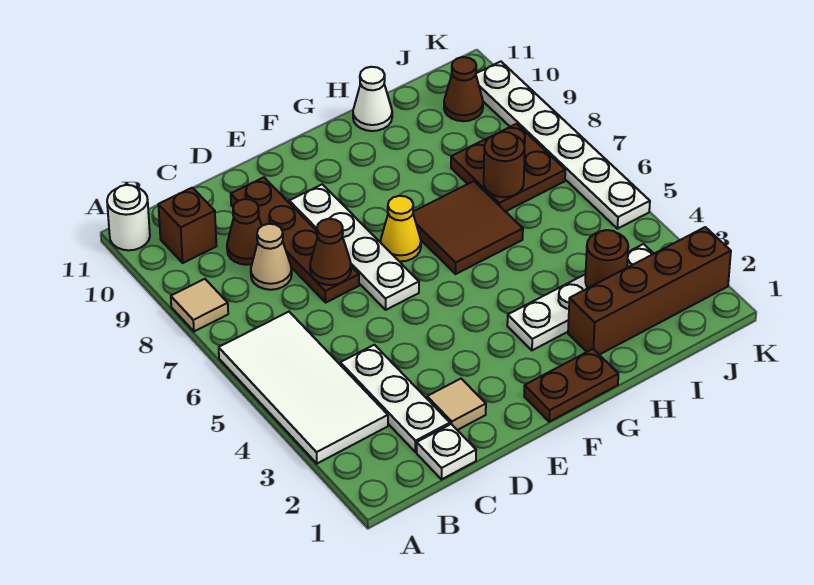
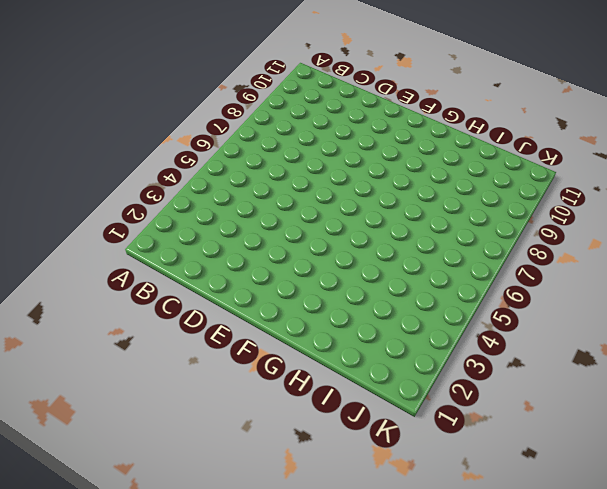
none -> white tile A3:B6 level 1
none -> tan tile A8 level 1
none -> white round brick A11 level 1

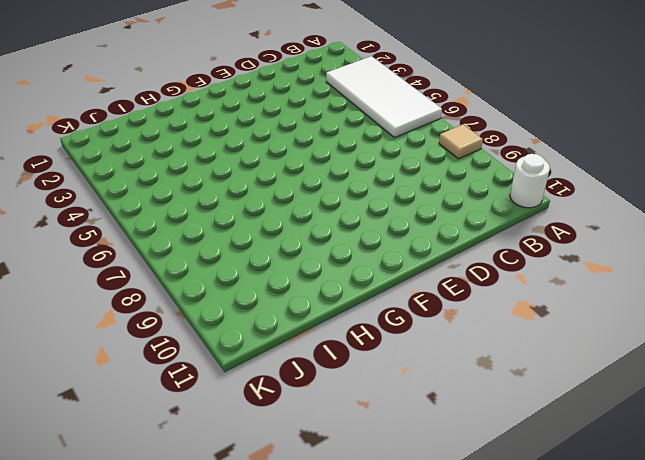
none -> brown brick B10 level 1
none -> white plate C1 level 1
none -> white plate C2:C4 level 1

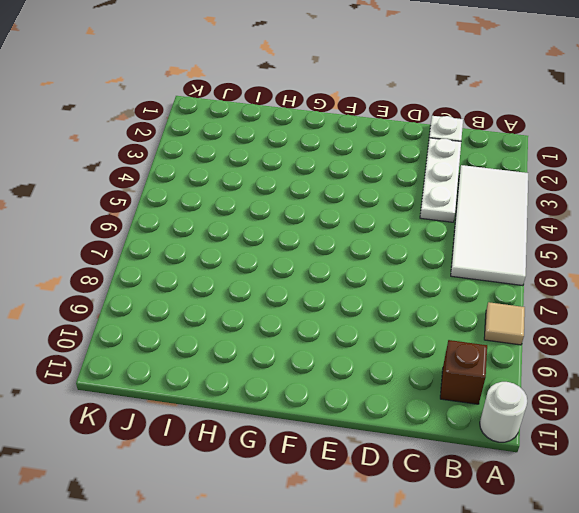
none -> tan cone C8 level 1
none -> brown cone C9 level 1
none -> tan tile D2 level 1

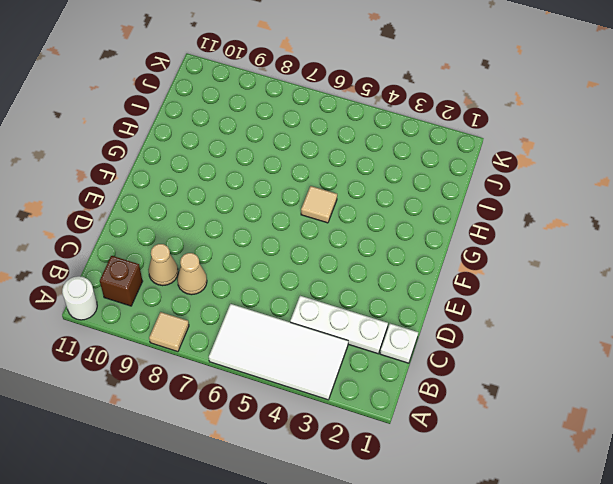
tan cone C9 level 1 -> brown cone C9 level 1
tan tile G5 level 1 -> tan tile D2 level 1
none -> brown plate D7:D10 level 1
none -> white plate E6:E9 level 1
none -> brown plate F1:G1 level 1

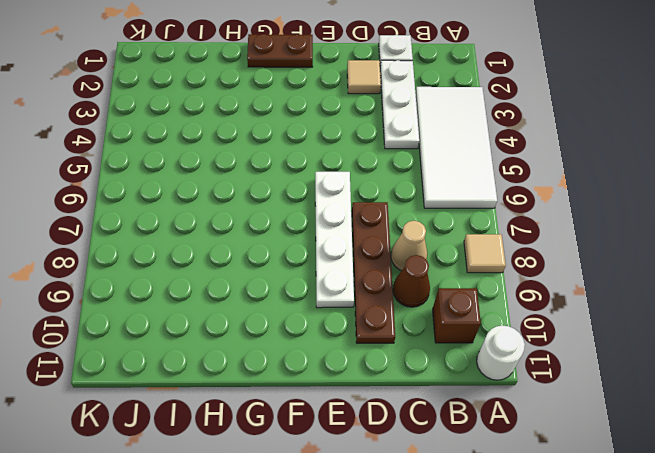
none -> yellow cone F7 level 1
none -> white plate G3:J3 level 1
none -> brown tile G6:H7 level 1

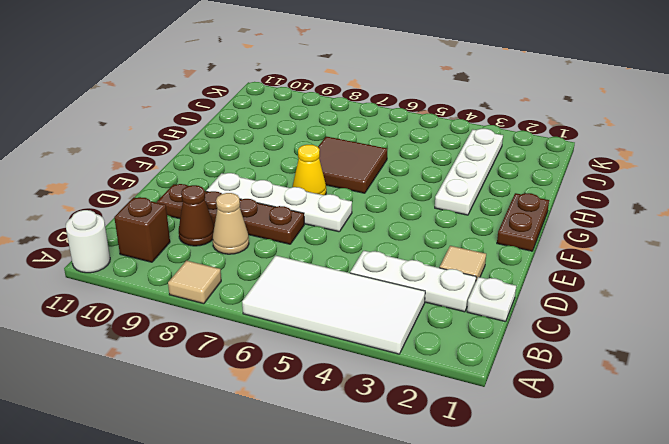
none -> brown brick H2:K2 level 1
none -> white cone H11 level 1
none -> brown plate I7:J8 level 1

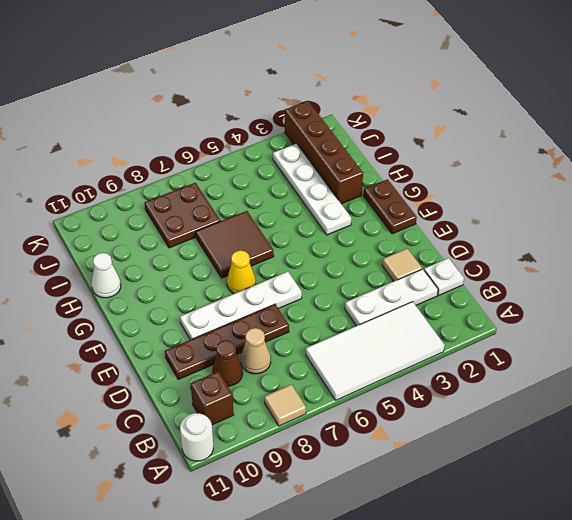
none -> brown cone J10 level 1
none -> white plate K5:K10 level 1
none -> brown cone D7 level 2

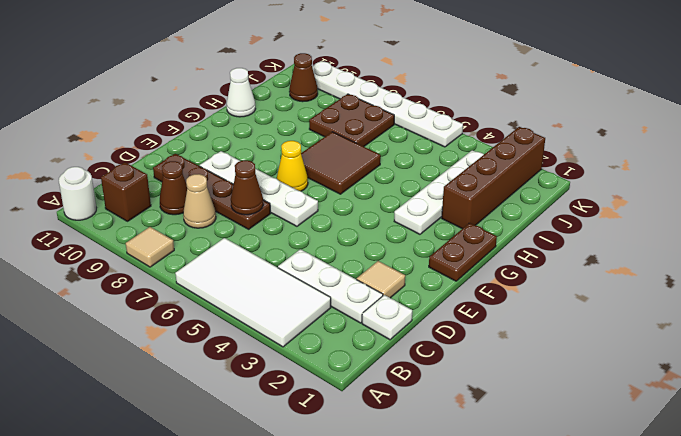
none -> brown round brick I3 level 2
none -> brown round brick I7 level 2

